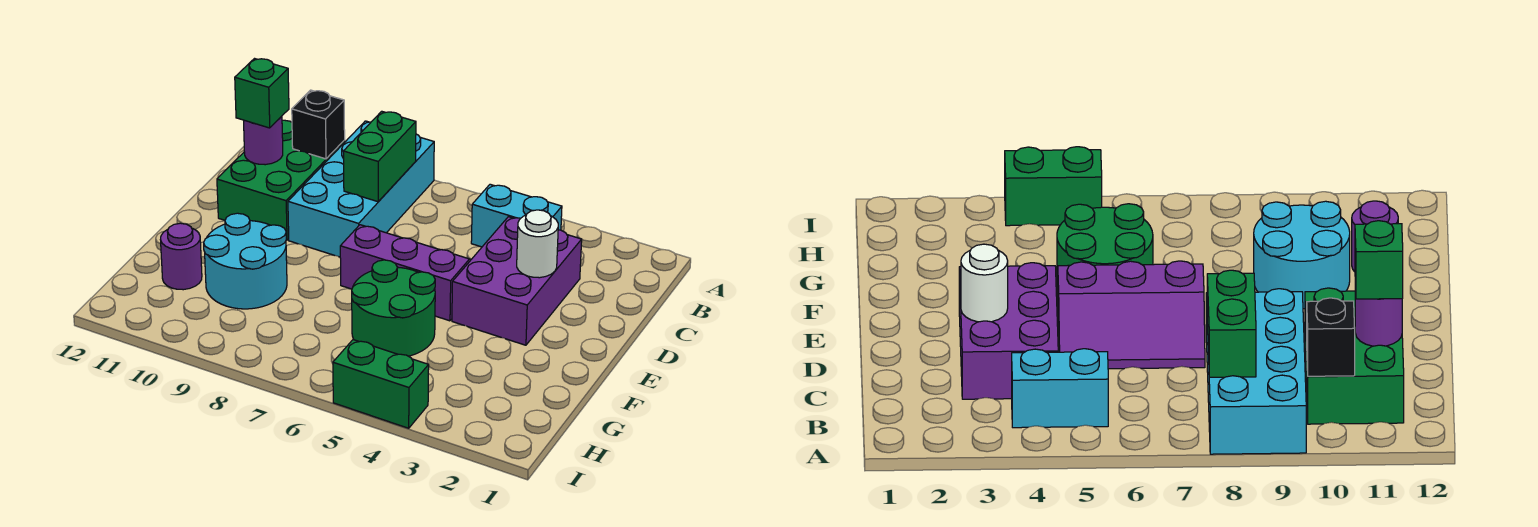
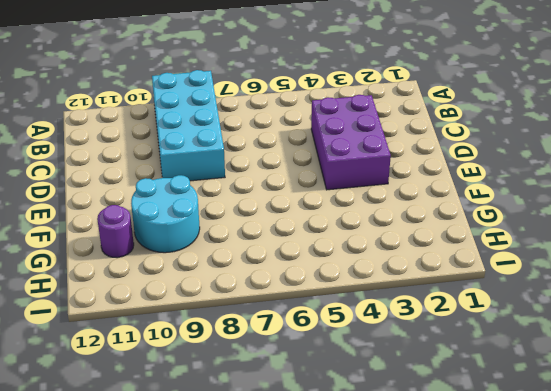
none -> cyan brick B4:B5 level 1
none -> green brick B10:D11 level 1
none -> purple slope D5:E7 level 1 top E

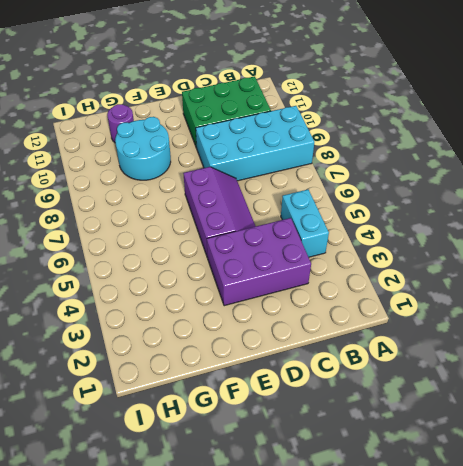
none -> green round brick F5:G6 level 1
none -> green brick I4:I5 level 1
none -> green brick B8:C8 level 2

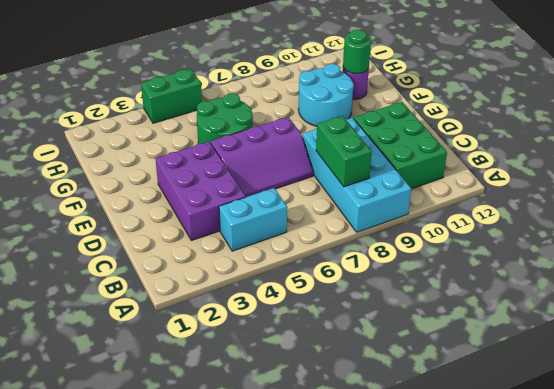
green round brick G11 level 2 -> none
none -> black brick B10 level 2
none -> purple round brick C11 level 2
none -> white round brick D3 level 2

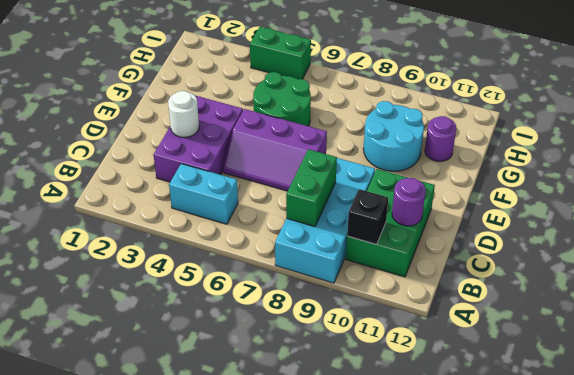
none -> green brick C11 level 3

